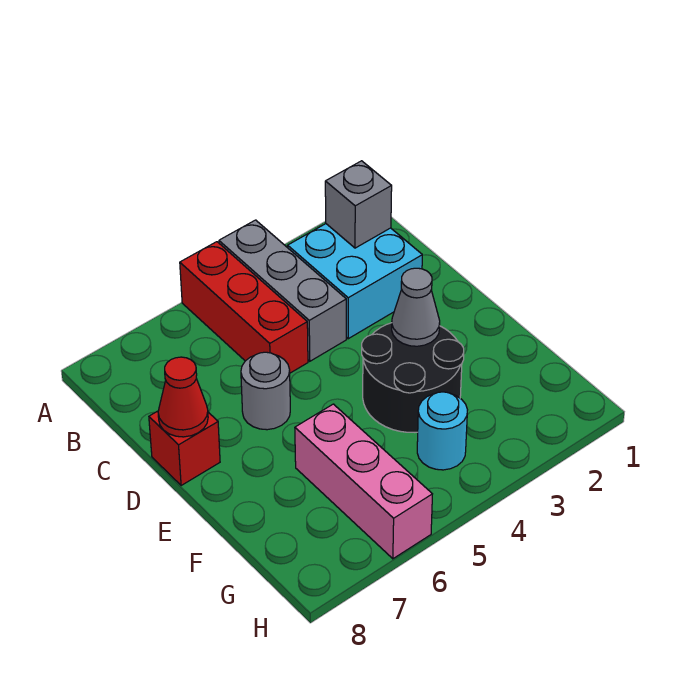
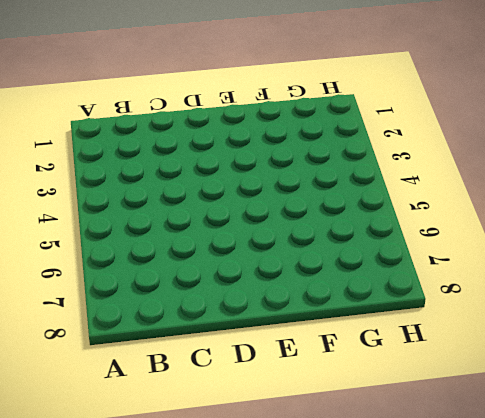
none -> grey brick A4:C4 level 1
none -> red brick A5:C5 level 1

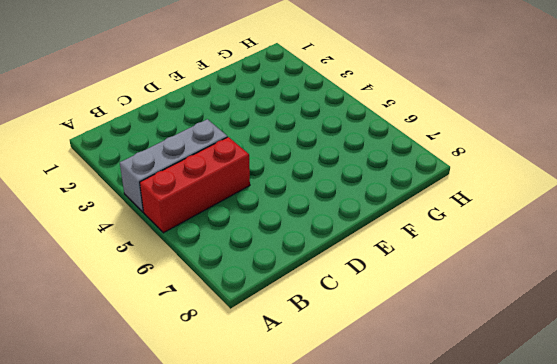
none -> cyan brick B2:C3 level 1
none -> grey round brick D6 level 1

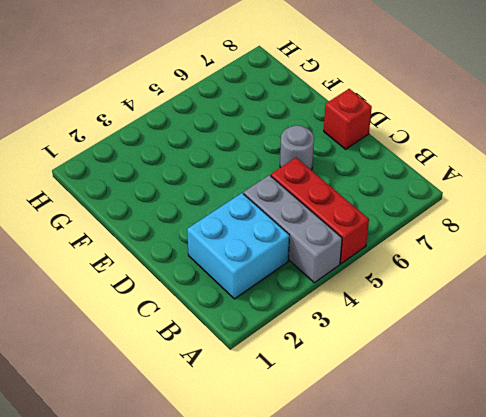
none -> black round brick E3:F4 level 1
none -> pink brick F6:H6 level 1

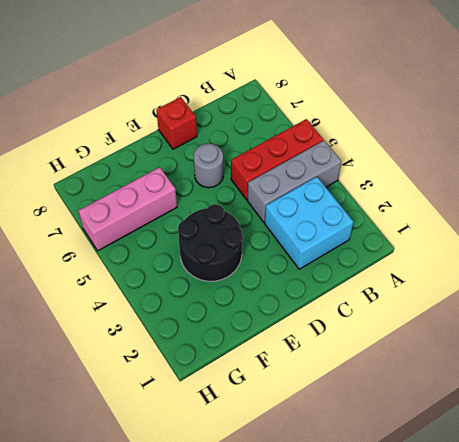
none -> cyan round brick G4 level 1
none -> grey brick B2 level 2

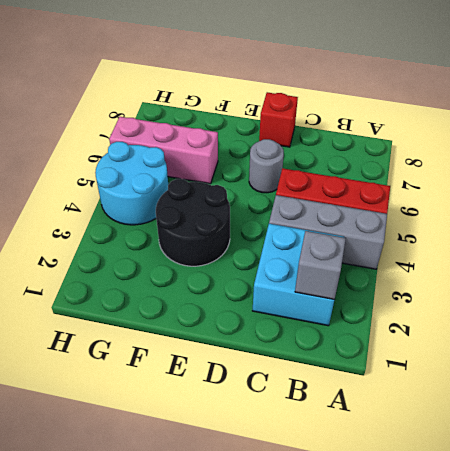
cyan round brick G4:H5 level 1 -> cyan round brick G4 level 1
none -> red cone D8 level 2
none -> grey cone E3 level 2

